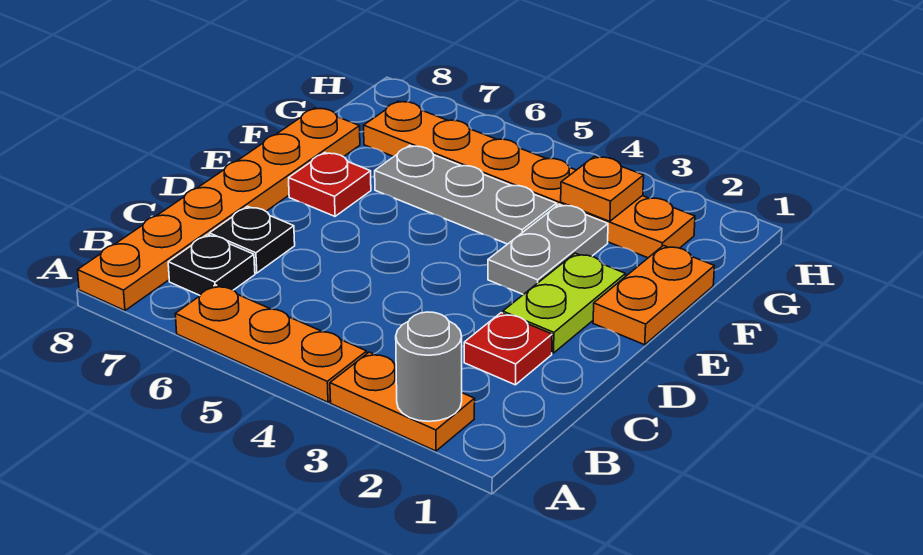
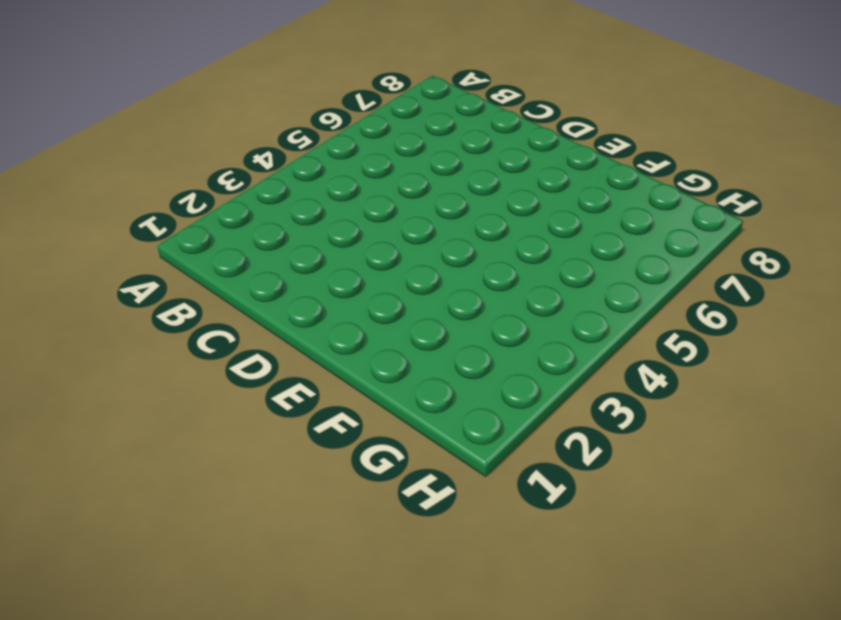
none -> orange plate A2:A3 level 1
none -> orange plate A4:A6 level 1
none -> orange plate A8:F8 level 1

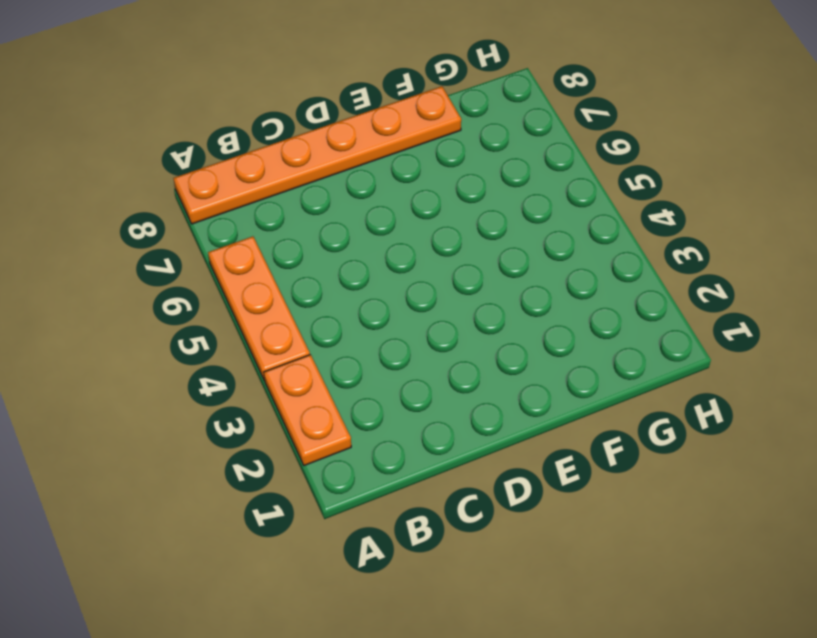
none -> black plate B7 level 1
none -> red plate C2 level 1
none -> black plate C7 level 1

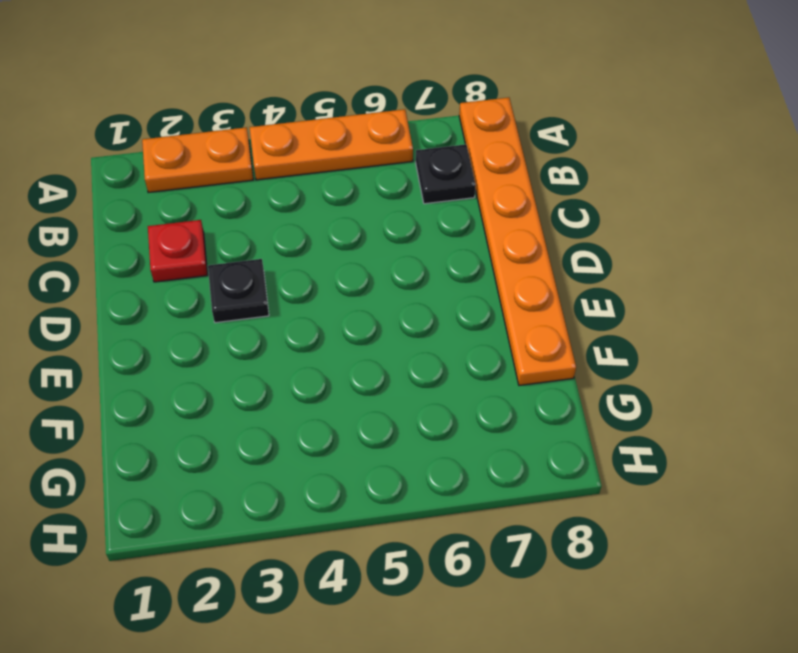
black plate D3 level 1 -> black plate C7 level 1
none -> lime plate D2:E2 level 1
none -> orange plate E1:F1 level 1
none -> grey plate E3:F3 level 1

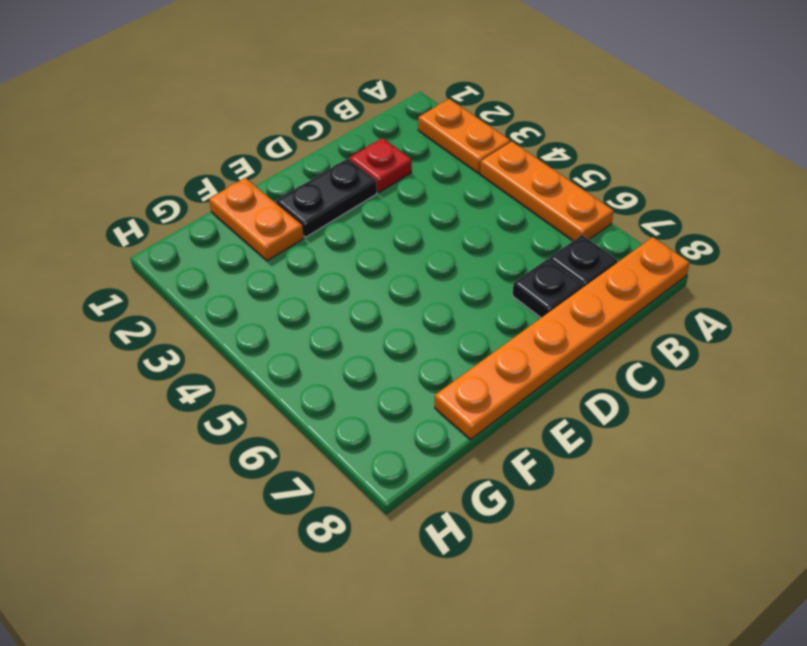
black plate D2:E2 level 1 -> lime plate D2:E2 level 1
orange plate F1:F2 level 1 -> orange plate E1:F1 level 1
none -> grey plate E3:F3 level 1
none -> red plate E7 level 1
none -> grey plate F4:F6 level 1

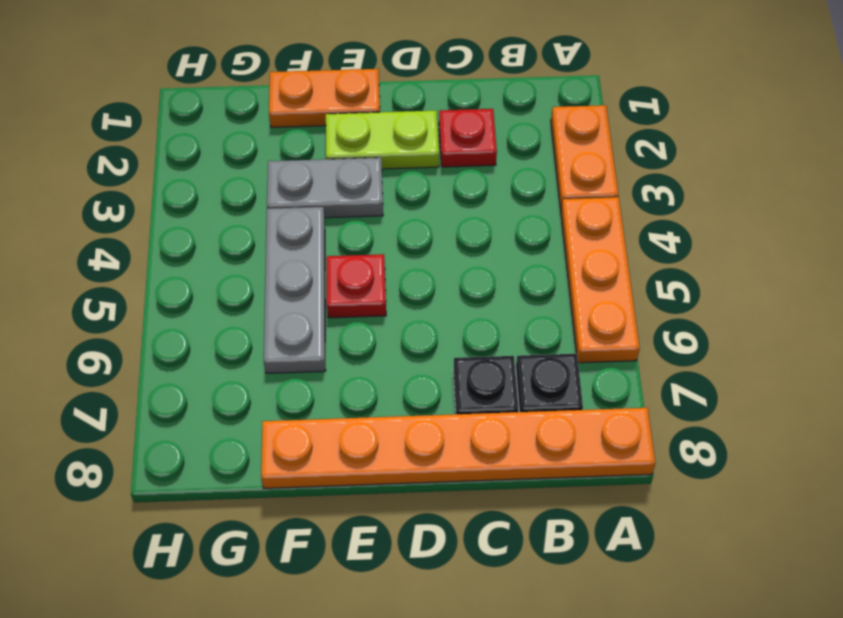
red plate E5 level 1 -> red plate E7 level 1
none -> orange plate G2:G7 level 1
none -> grey round brick A2 level 2
none -> orange plate G3 level 2

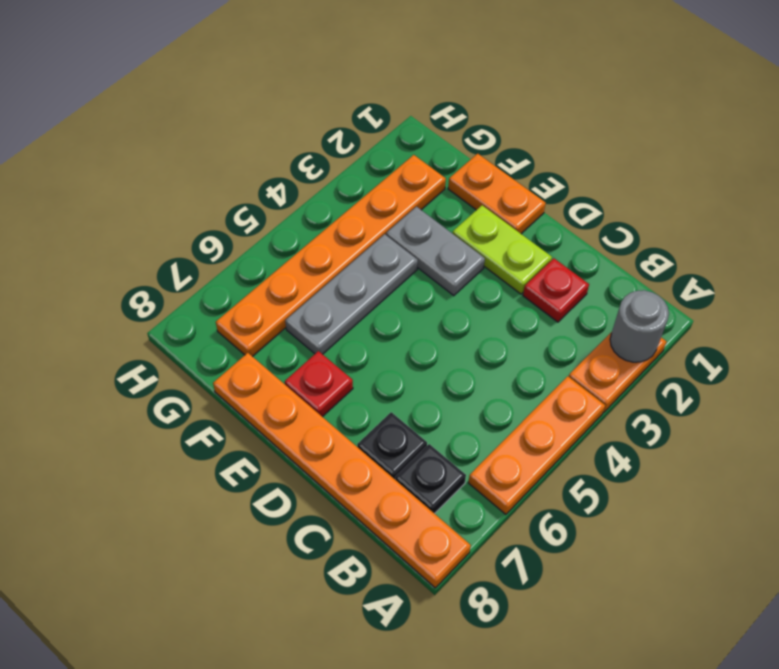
none -> orange plate G3 level 2

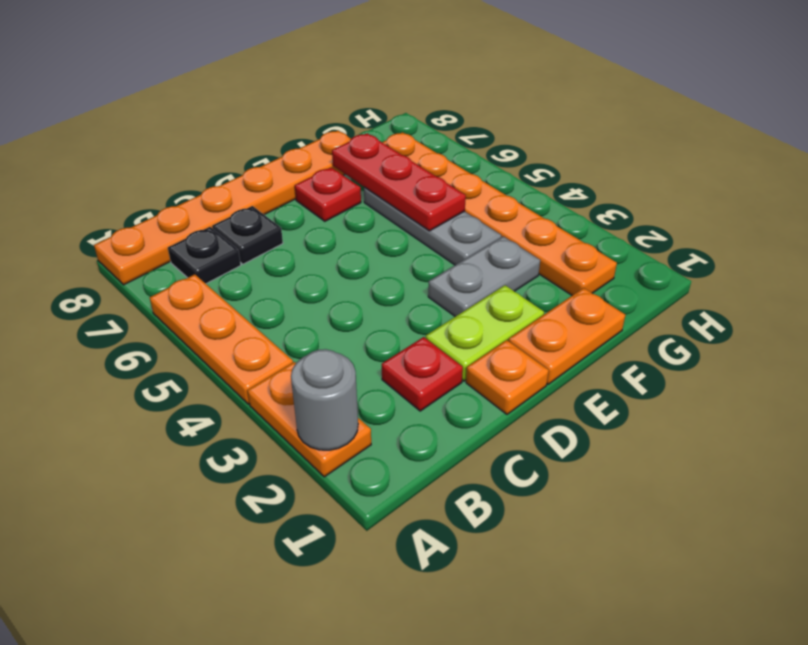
orange plate D1 level 1 -> orange plate G3 level 2
red plate F5:F7 level 2 -> none

